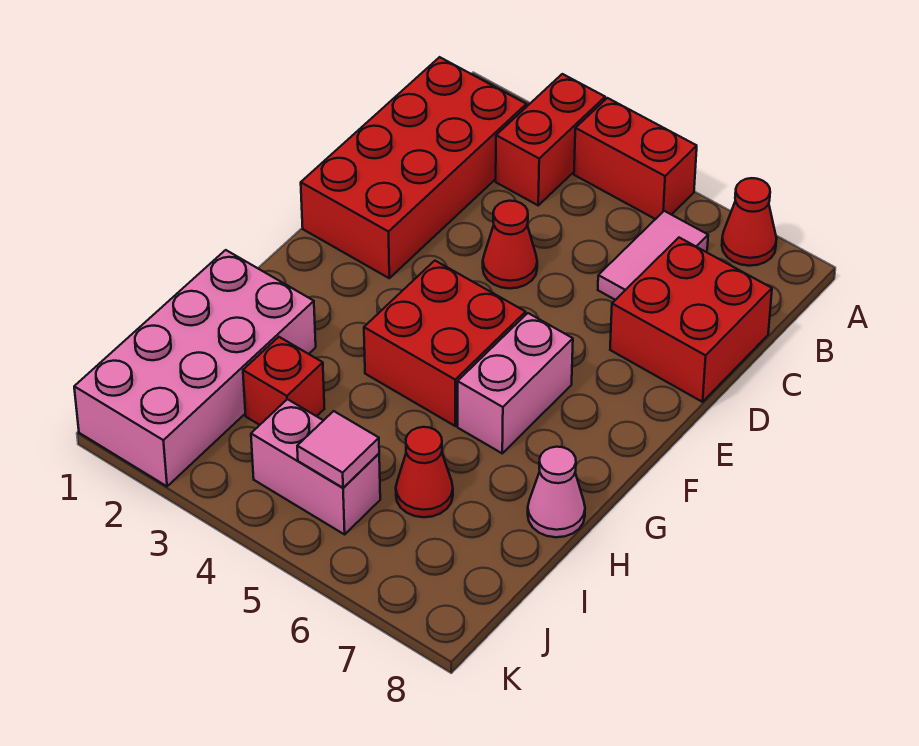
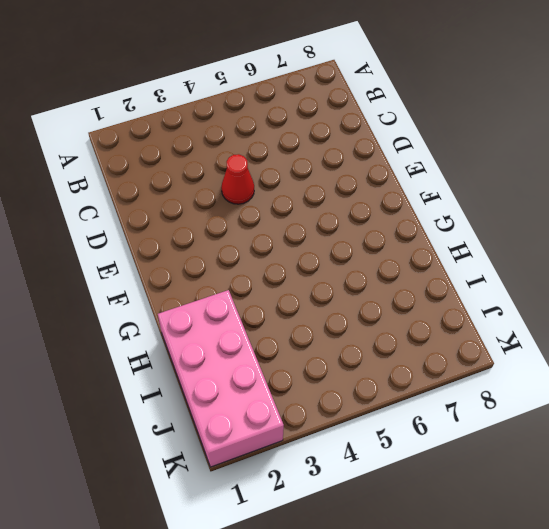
none -> red brick A3:B3 level 1
none -> red brick A4:A5 level 1
none -> red cone A7 level 1

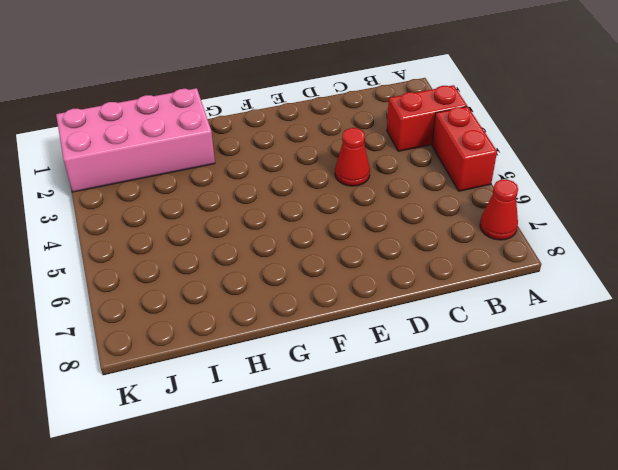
none -> red brick B1:E2 level 1
none -> pink tile B6:C6 level 1
none -> red brick C7:D8 level 1

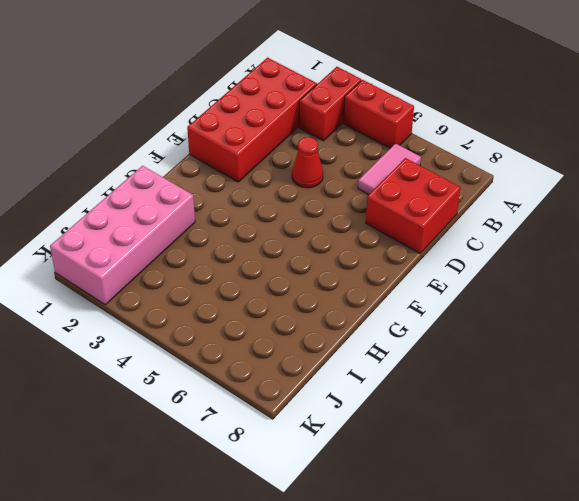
none -> red cone A7 level 1
none -> red brick F4:G5 level 1
none -> pink brick F6:G6 level 1

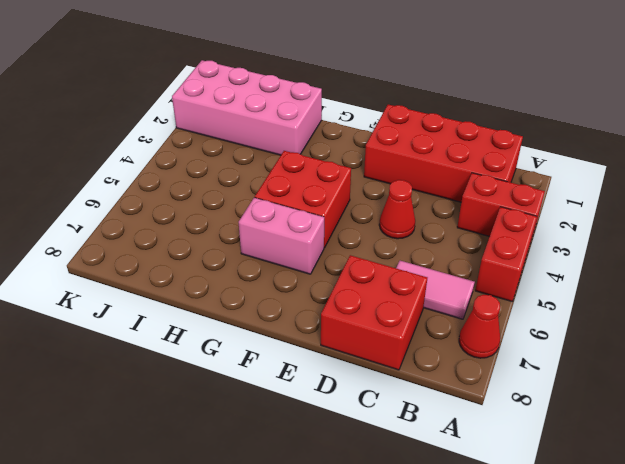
none -> pink cone H8 level 1
none -> red brick I3 level 1
none -> red cone I6 level 1

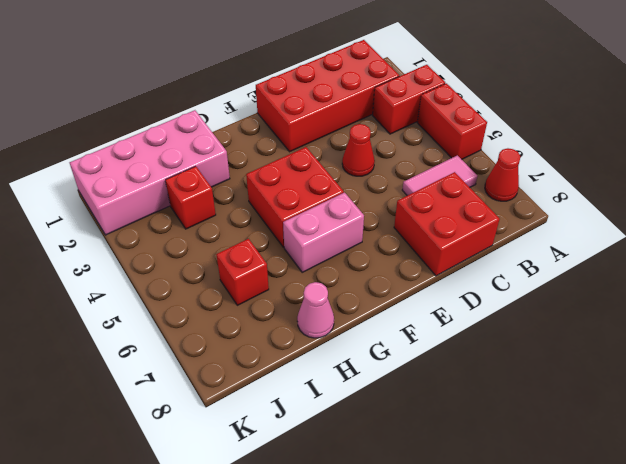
red brick I6 level 1 -> red cone I6 level 1
none -> pink brick J4:J5 level 1
none -> pink tile J5 level 2

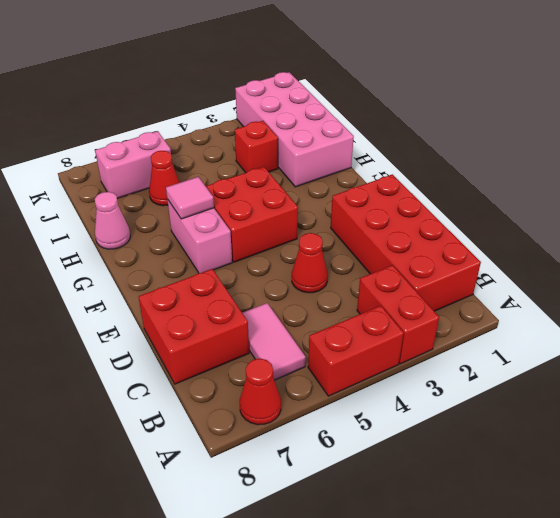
pink tile G6 level 2 -> pink tile J5 level 2
pink brick J6:J7 level 1 -> pink brick J4:J5 level 1

